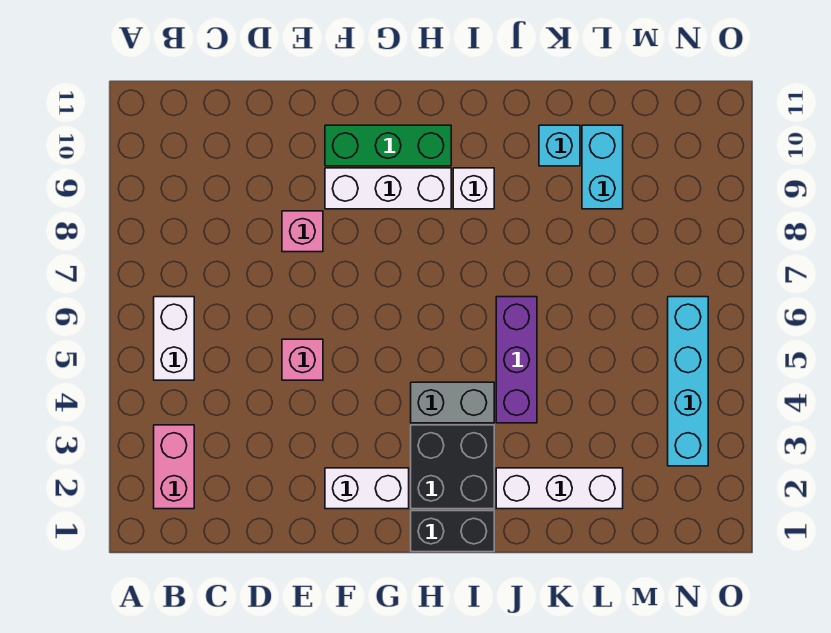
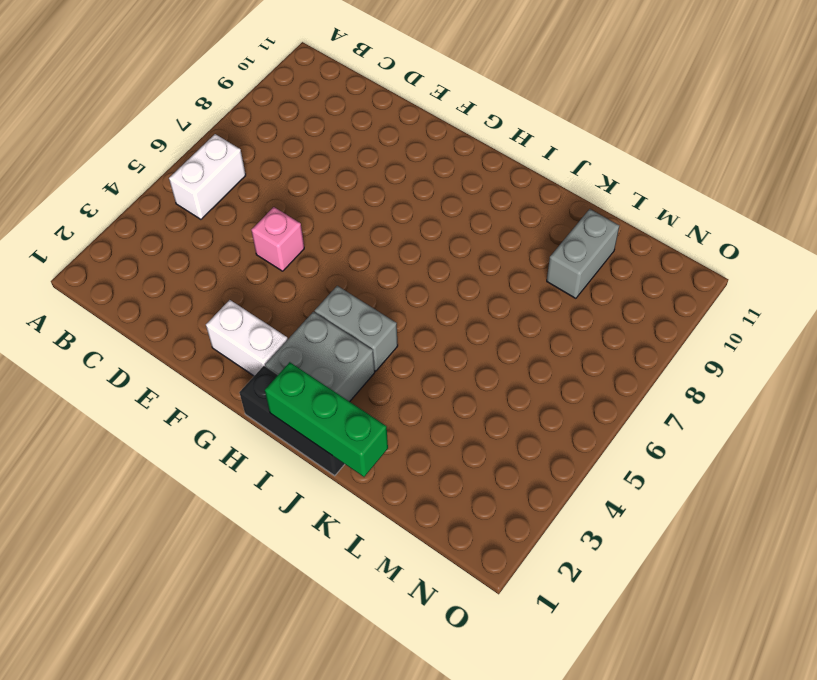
black brick H1:J1 level 1 -> black brick H1:I1 level 1
grey brick H2:I3 level 1 -> black brick H2:I3 level 1
green brick I1:K1 level 2 -> green brick F10:H10 level 1
grey brick L9:L10 level 1 -> cyan brick L9:L10 level 1
none -> pink brick B2:B3 level 1
none -> pink brick E8 level 1
none -> white brick F9:H9 level 1

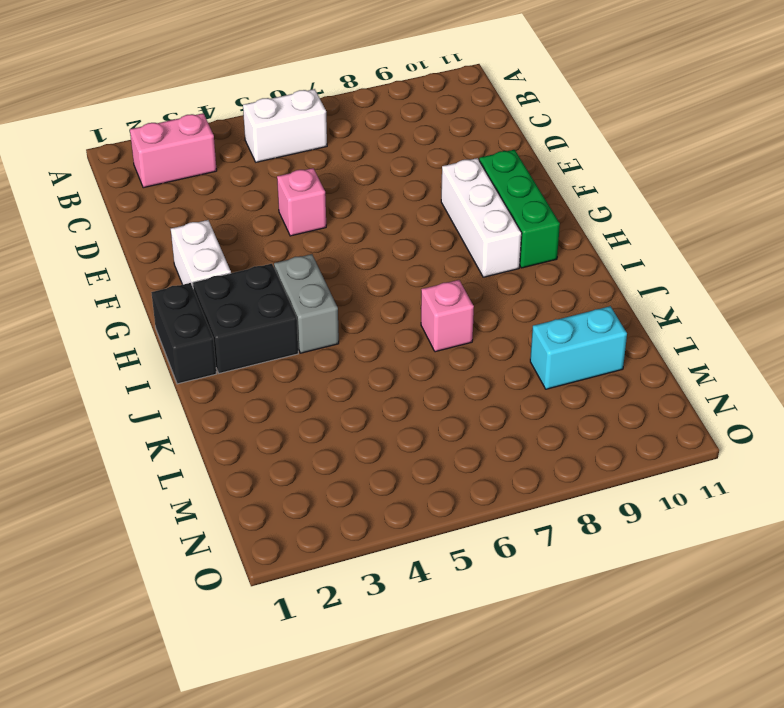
pink brick J7 level 1 -> pink brick E8 level 1
none -> white brick I9 level 1
none -> white brick J2:L2 level 1
none -> purple brick J4:J6 level 1

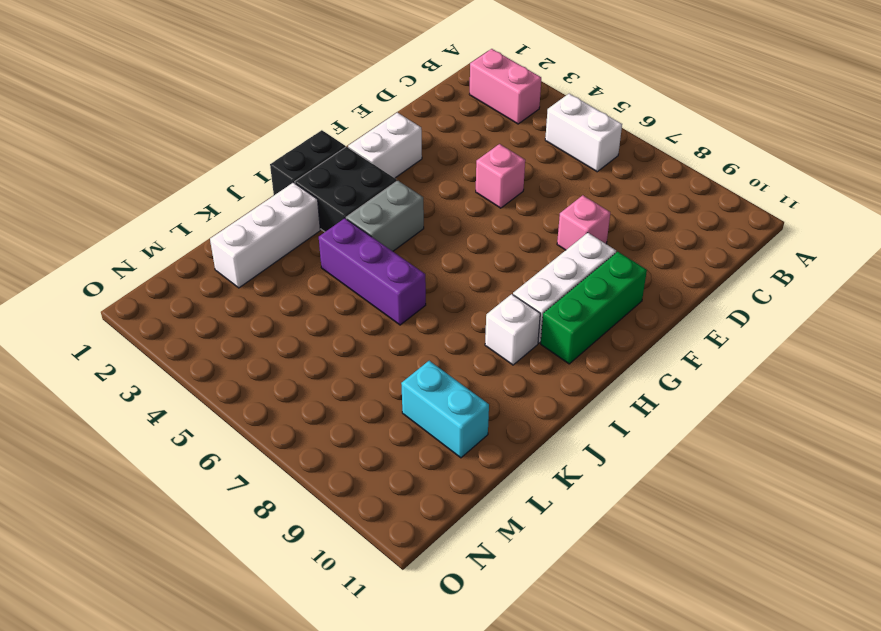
none -> cyan brick K10 level 1
none -> cyan brick N3:N6 level 1

